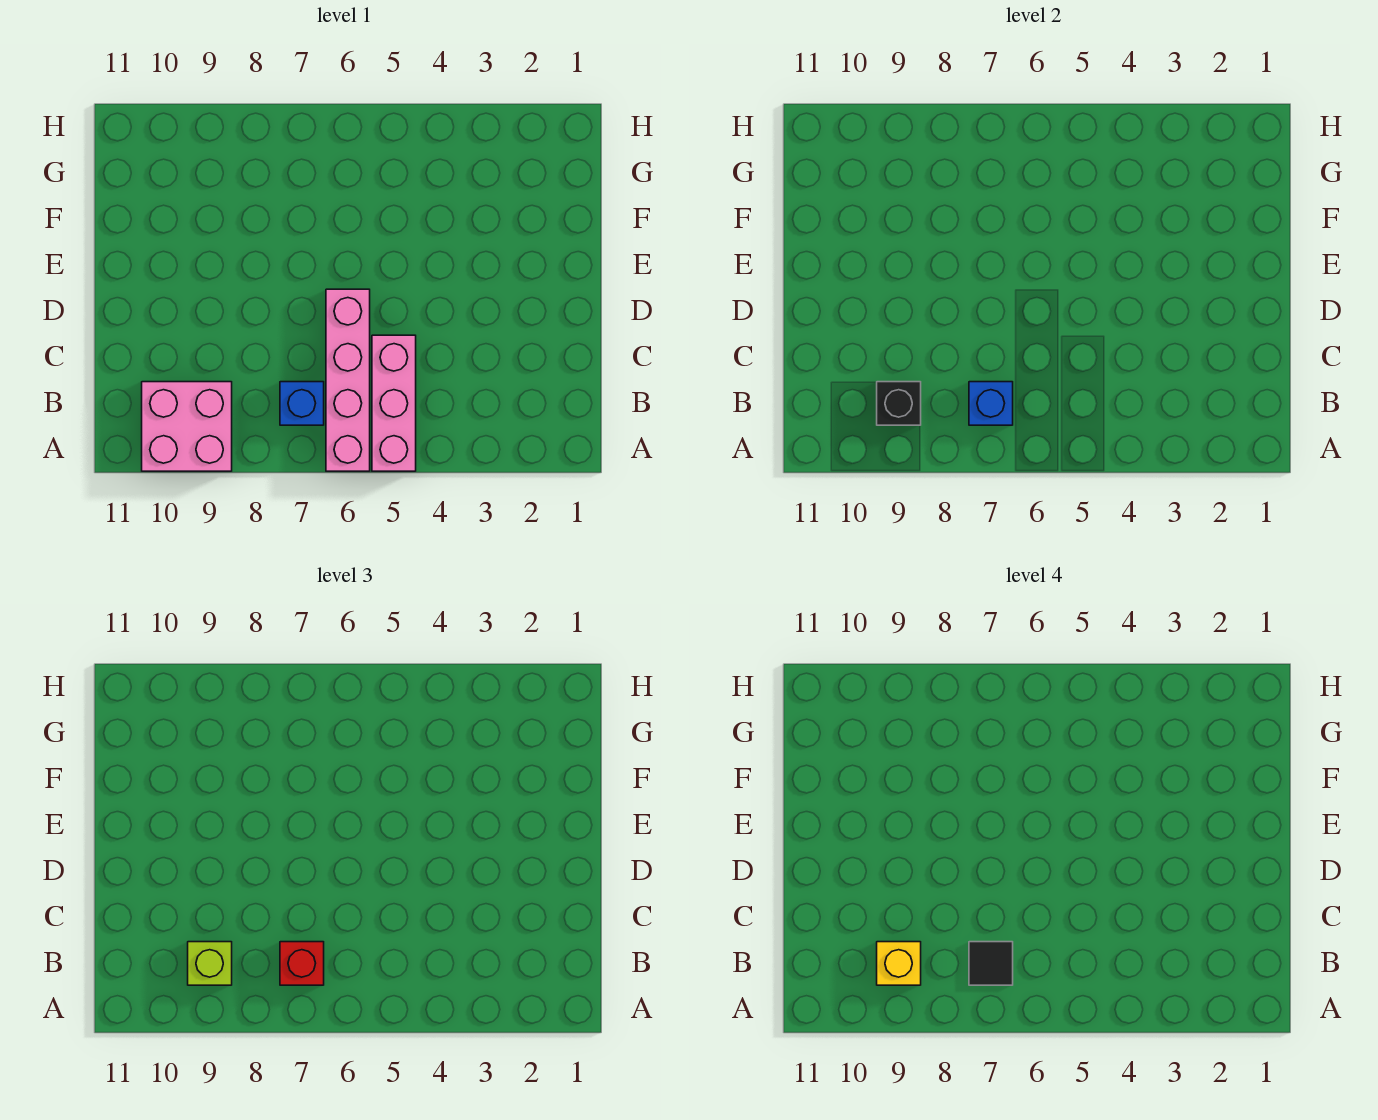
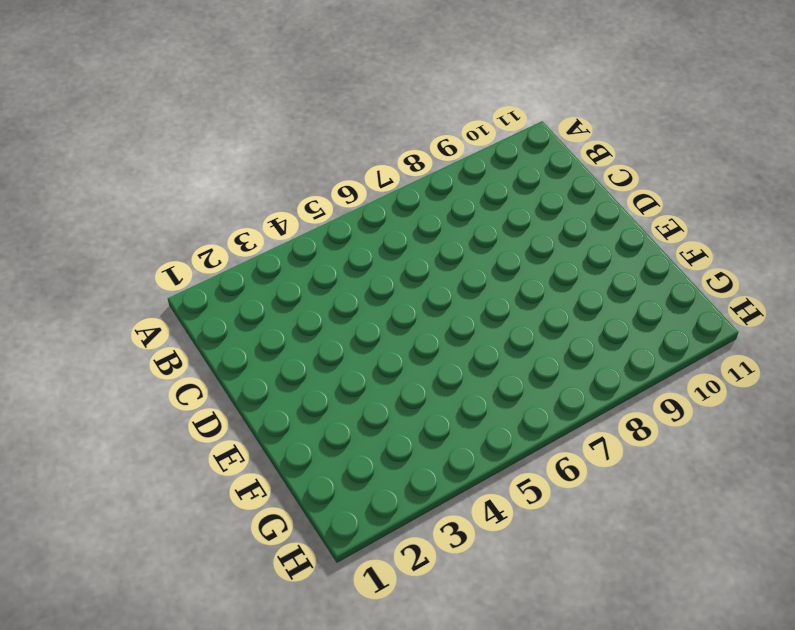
none -> pink brick A5:C5 level 1
none -> pink brick A6:D6 level 1

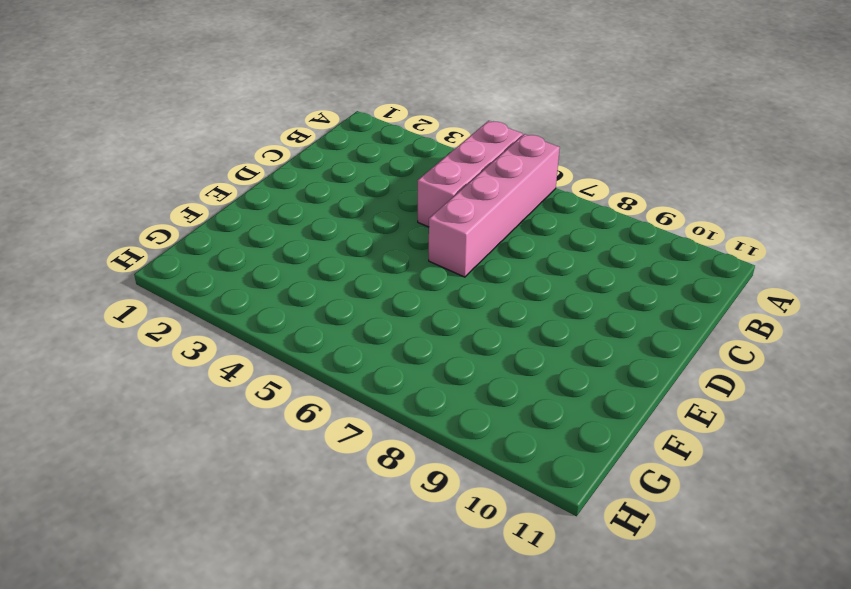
none -> pink brick A9:B10 level 1
none -> blue brick B7 level 1

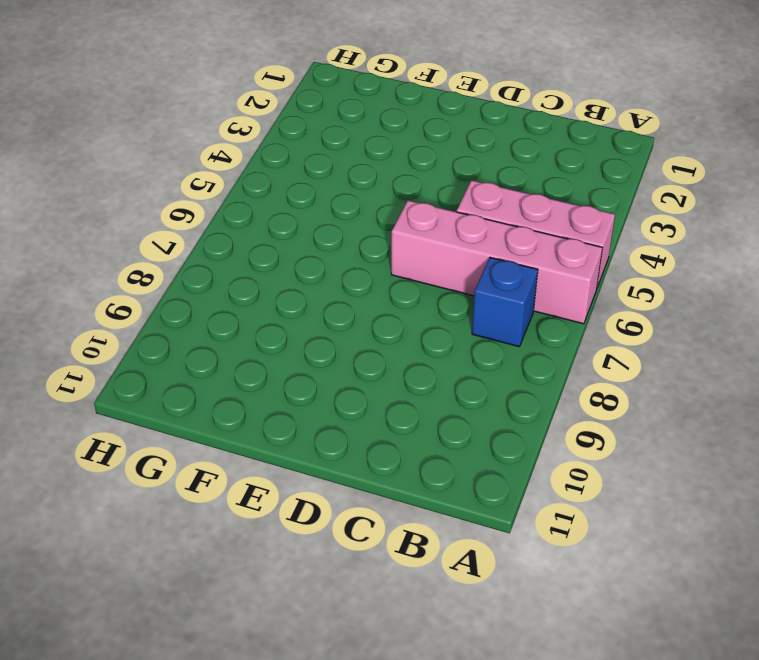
none -> pink brick A9:B10 level 1
none -> blue brick B7 level 2

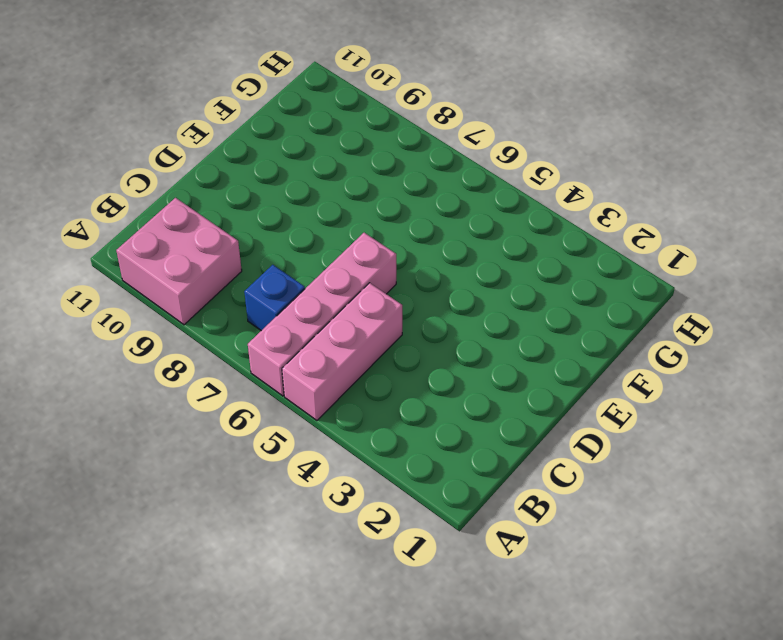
none -> blue brick B7 level 2
none -> black brick B9 level 2

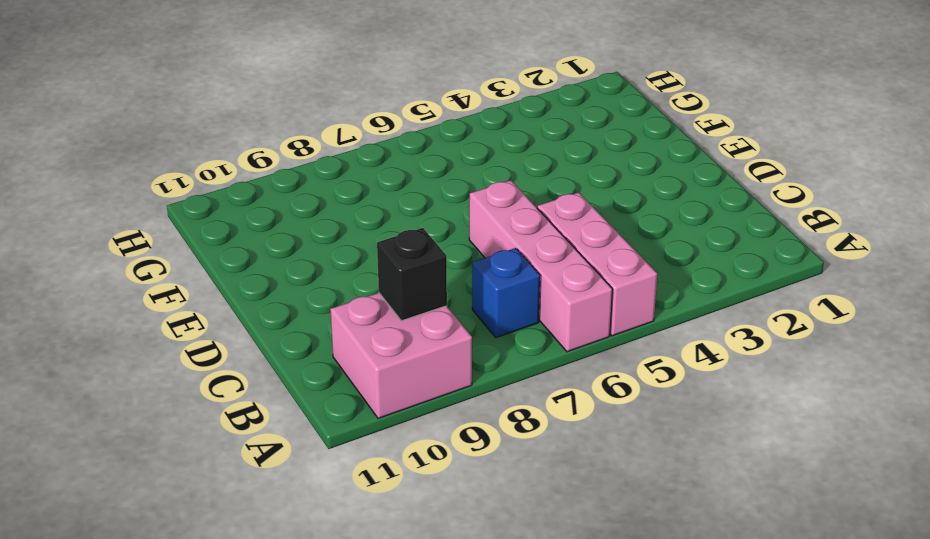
none -> blue brick B7 level 2
none -> red brick B7 level 3

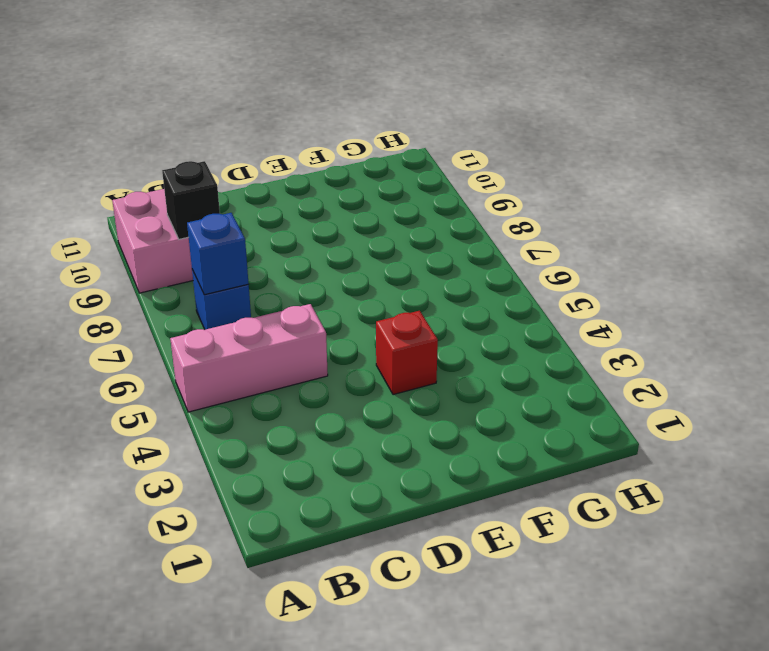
red brick E4 level 1 -> red brick B7 level 3
none -> pink brick A6:D6 level 1
none -> lime brick B9 level 3

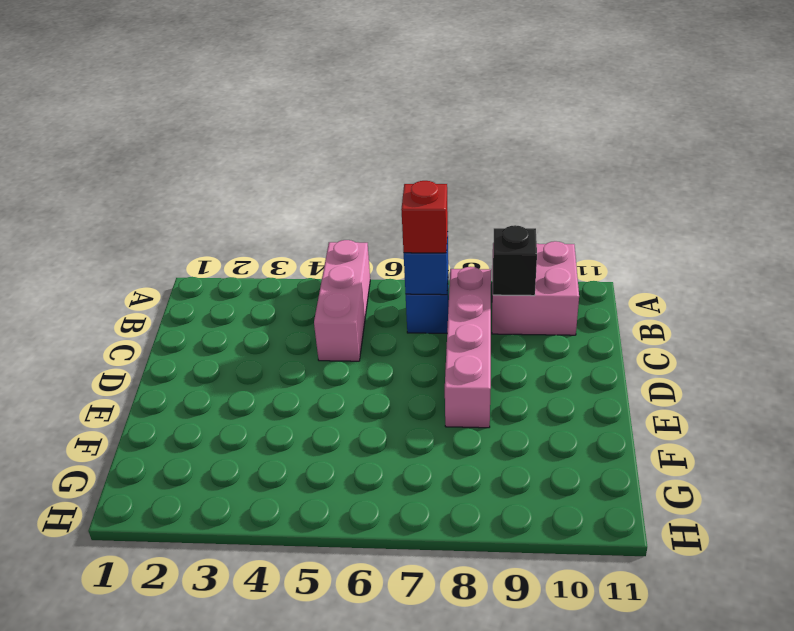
pink brick B8:E8 level 1 -> pink brick A6:D6 level 1
none -> lime brick B9 level 3
none -> black tile B7 level 4

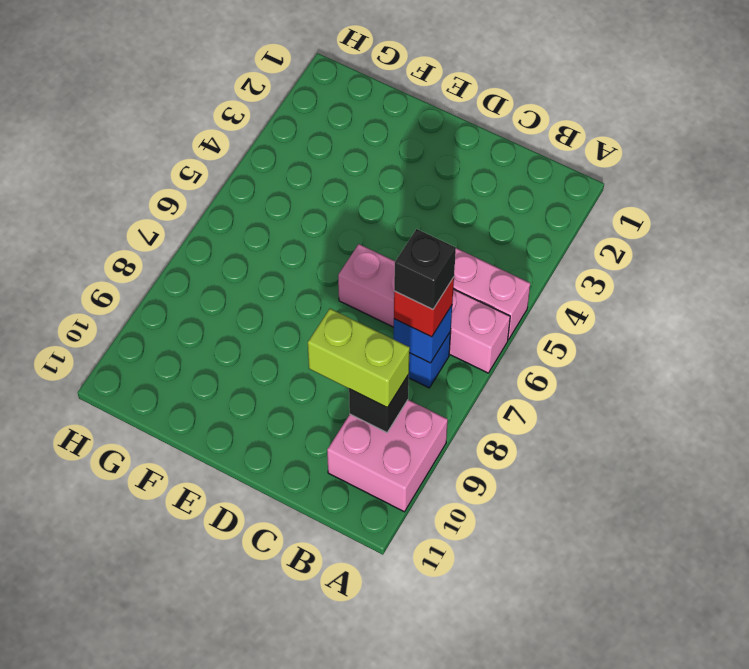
black brick B7 level 4 -> black tile B7 level 4
lime brick B9:C9 level 3 -> lime brick B9 level 3
none -> yellow brick B9 level 4

